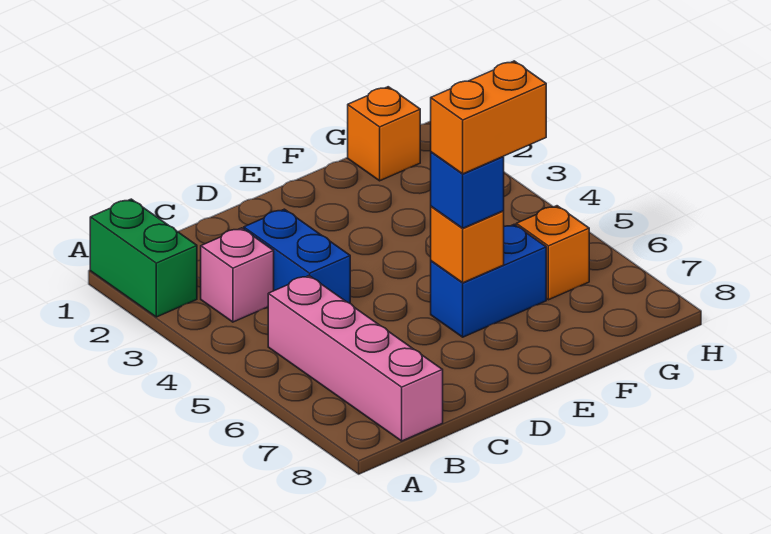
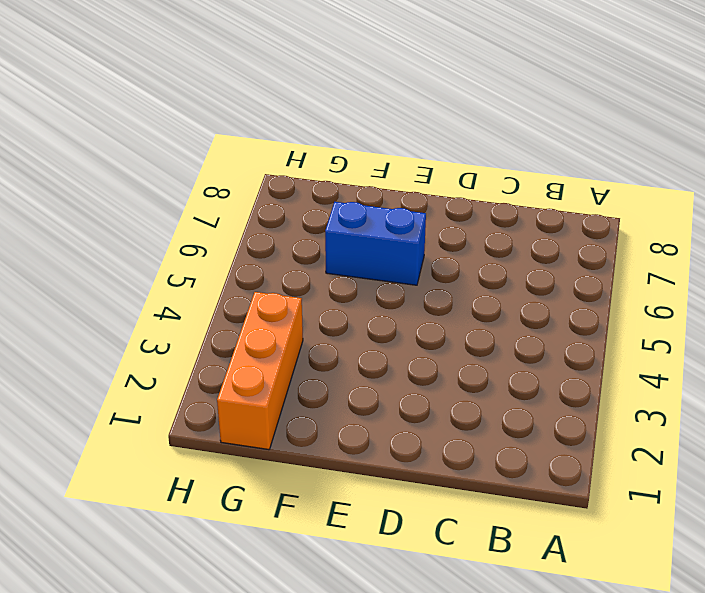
orange brick G1:G3 level 1 -> orange brick G1 level 1
none -> green brick A1:A2 level 1
none -> pink brick B3 level 1

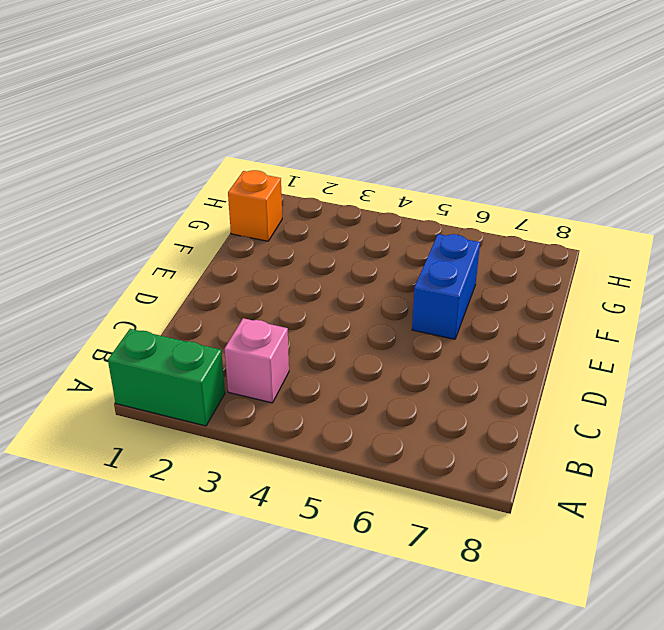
none -> pink brick B5:B8 level 1
none -> blue brick C3:C4 level 1

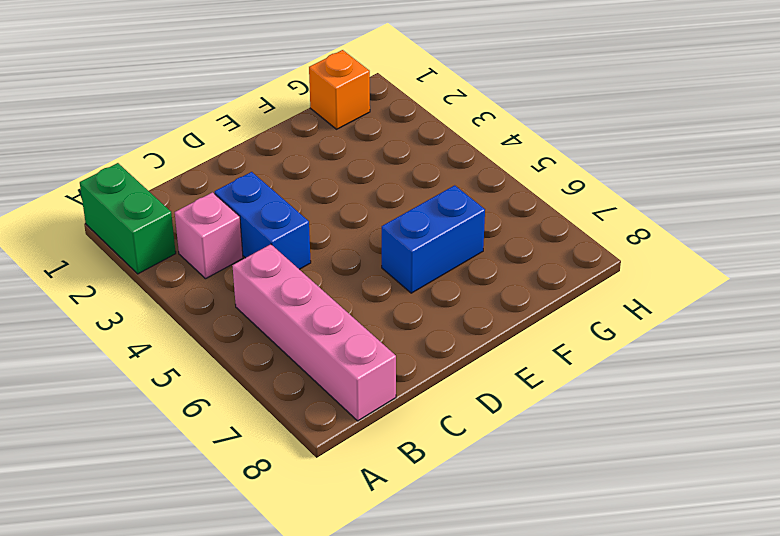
none -> orange brick G6 level 1
none -> orange brick E6 level 2

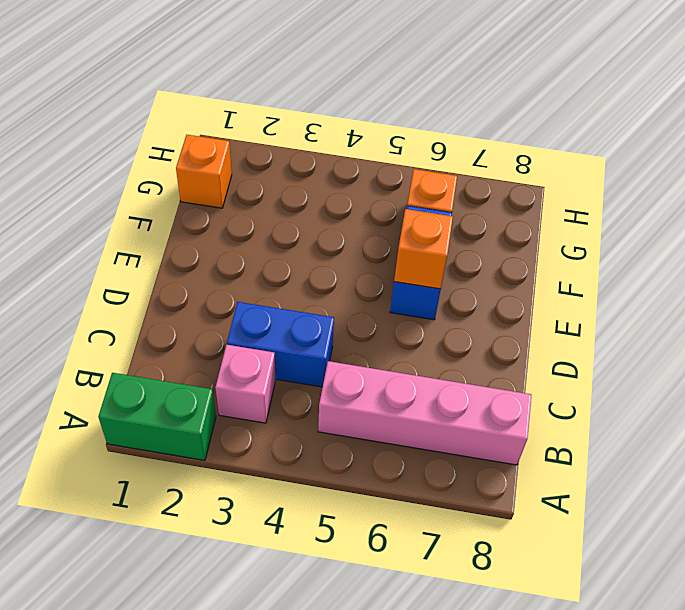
none -> blue brick E6 level 3
none -> orange brick E6:F6 level 4

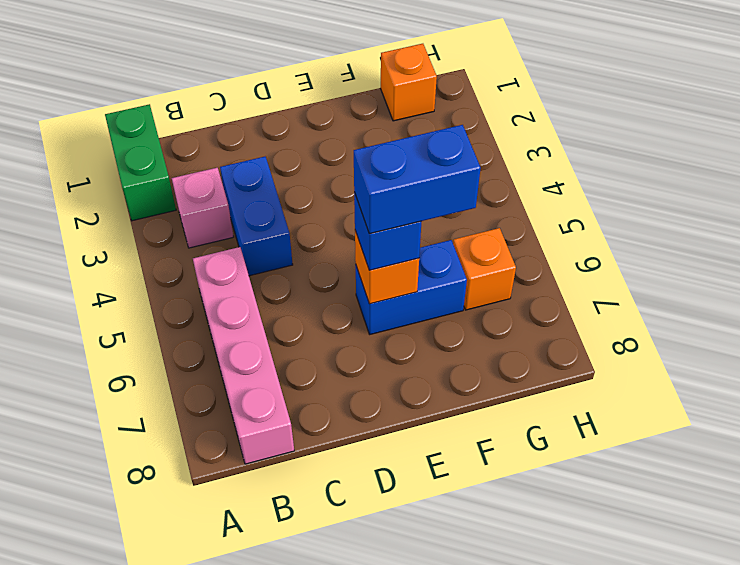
blue brick E6:F6 level 4 -> orange brick E6:F6 level 4

